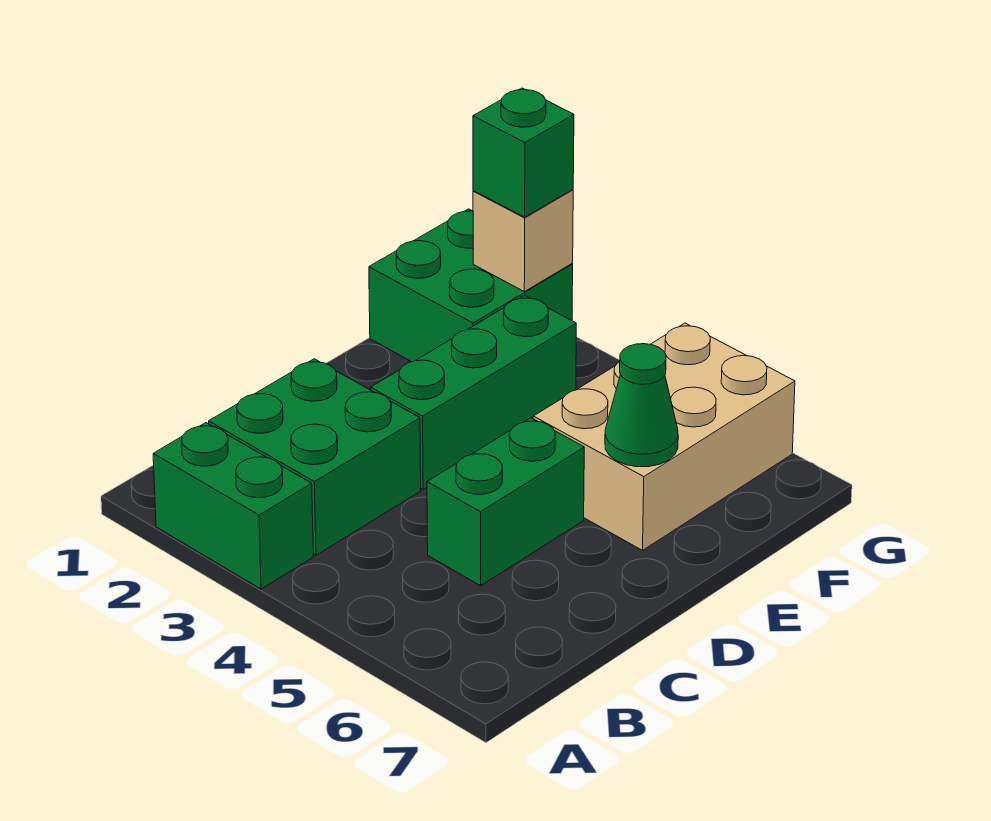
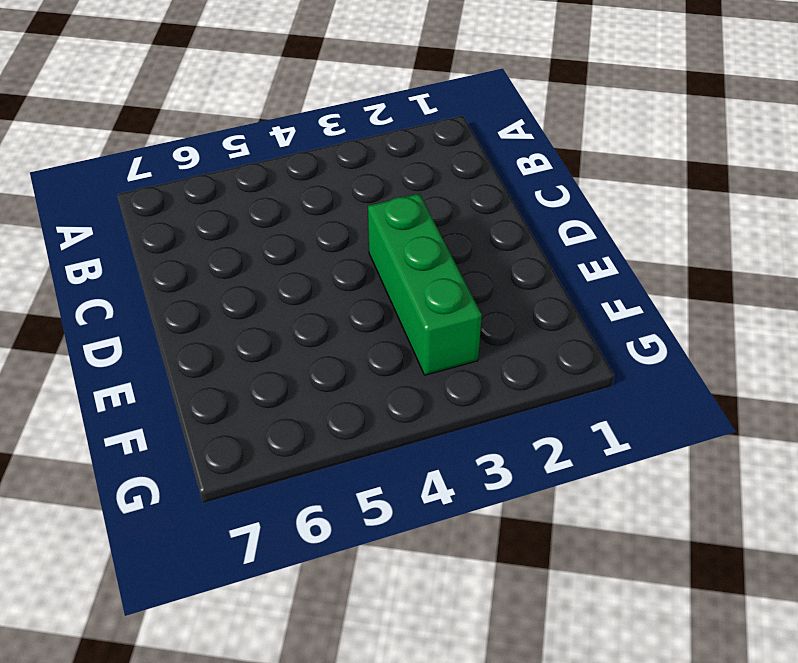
none -> green brick A2:A3 level 1
none -> green brick B2:C3 level 1

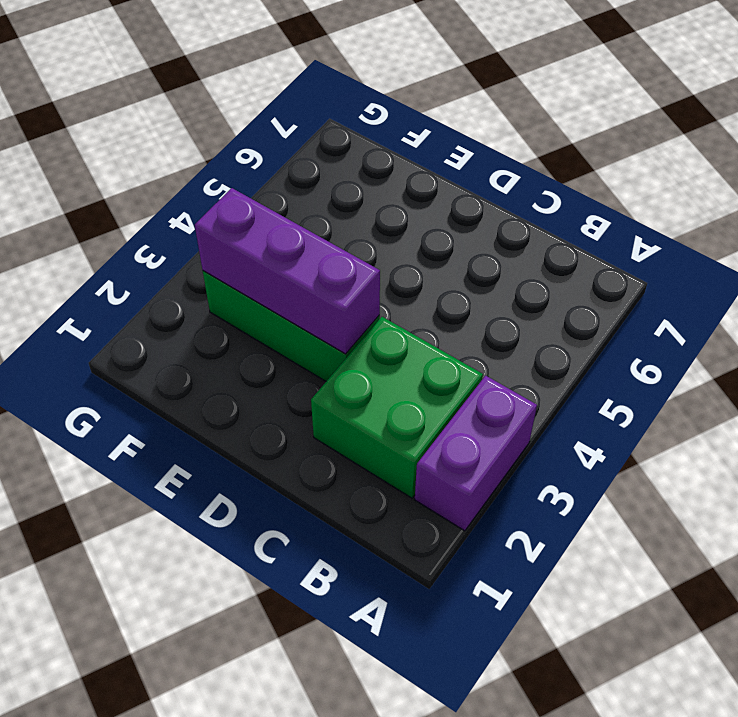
purple brick A2:A3 level 1 -> green brick A2:A3 level 1
purple brick D3:F3 level 2 -> none
none -> green brick C5:D5 level 1
none -> tan brick E5:G6 level 1

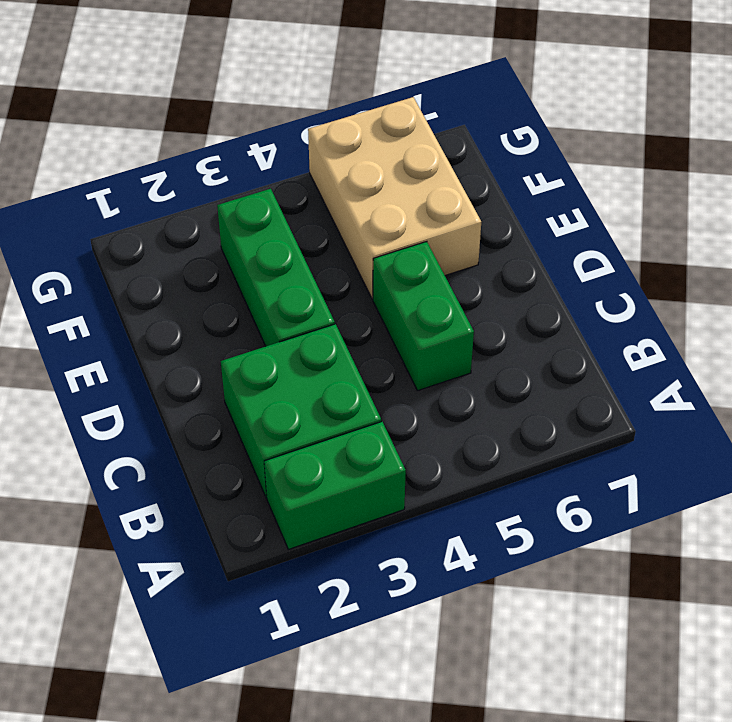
none -> green brick F1:G2 level 1
none -> green cone E6 level 2

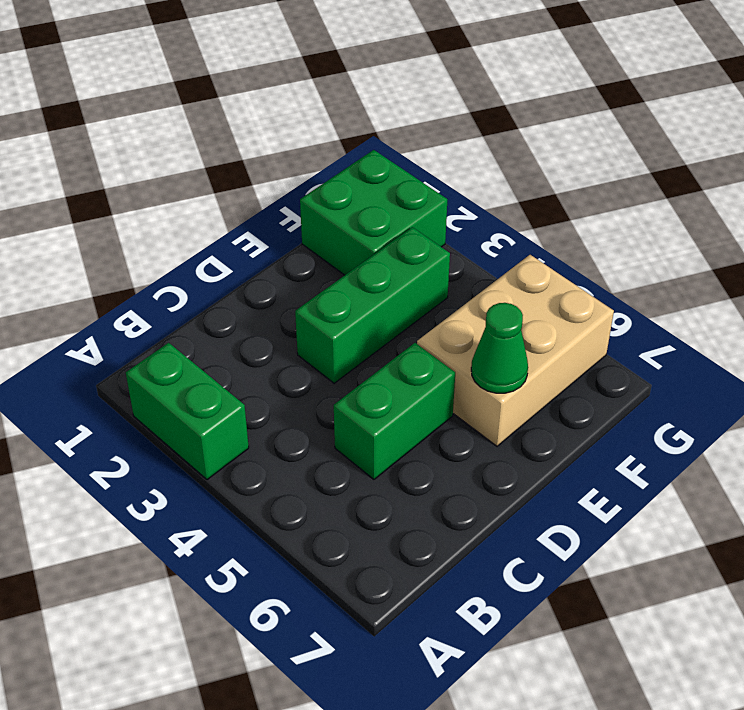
none -> green brick B2:C3 level 1
none -> tan brick G2 level 2

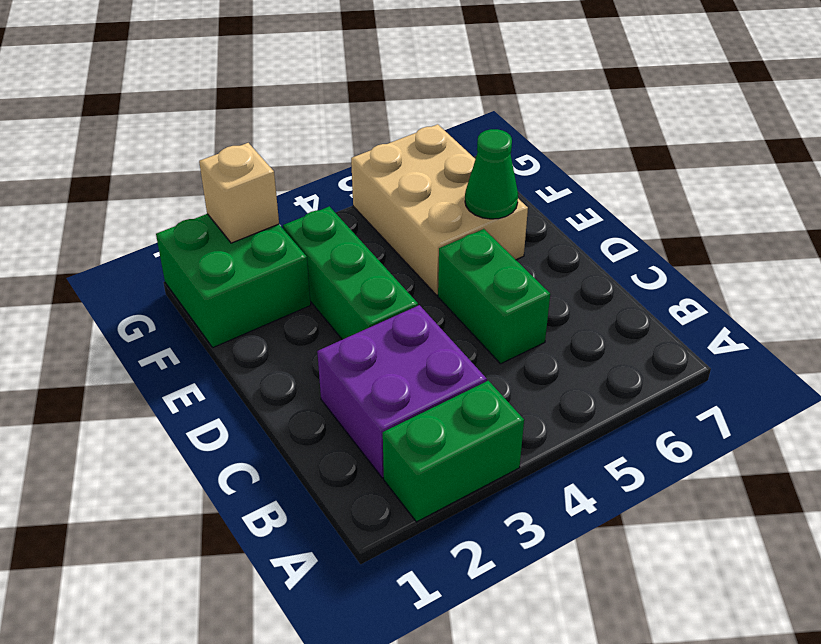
purple brick B2:C3 level 1 -> green brick B2:C3 level 1
none -> green brick G2 level 3

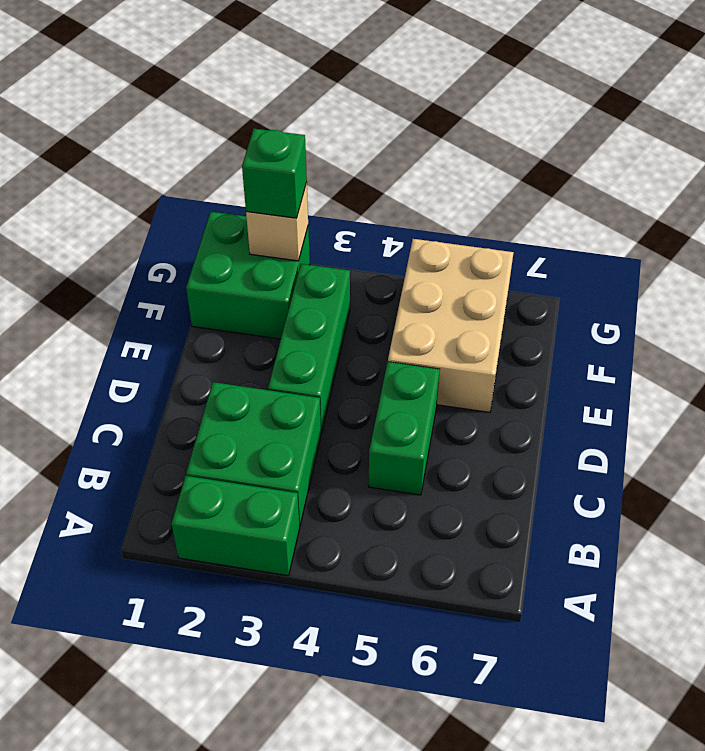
none -> green cone E6 level 2

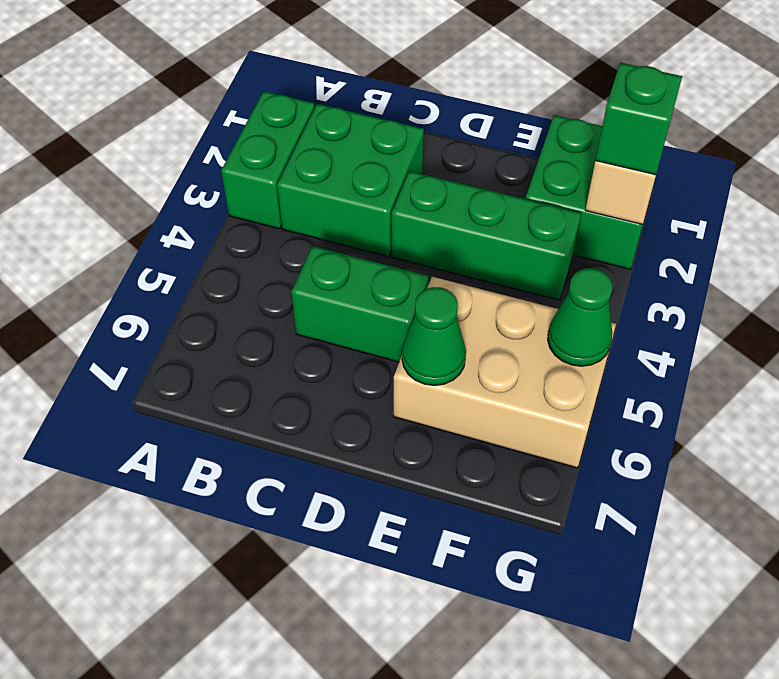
green cone G5 level 2 -> none

